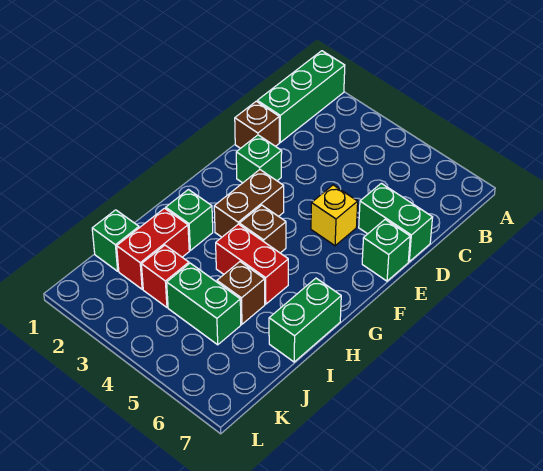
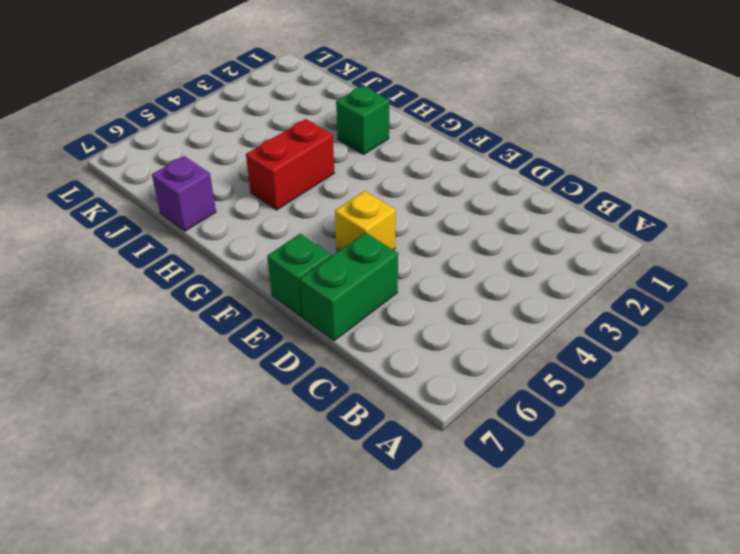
purple brick I7 level 1 -> green brick H7:I7 level 1
none -> green brick A1:C1 level 1
none -> brown brick D1 level 1
none -> green brick E2 level 1

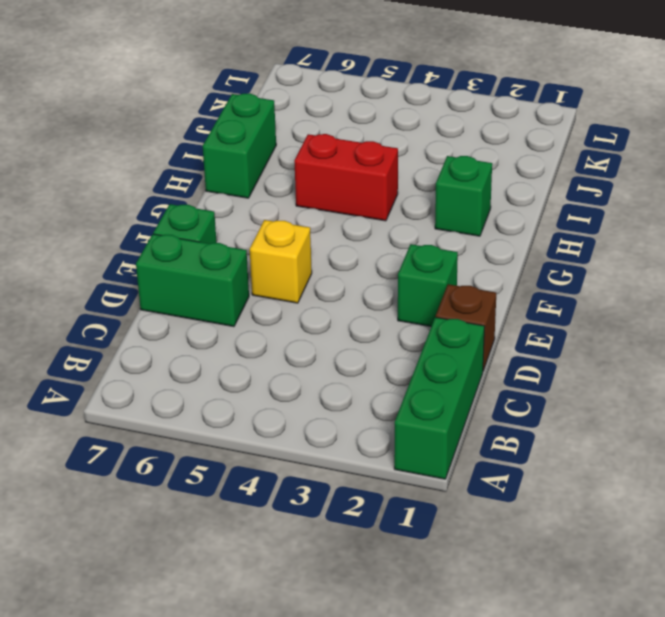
none -> brown brick F3:G3 level 1
none -> brown brick G4 level 1
none -> red brick I2:J2 level 1

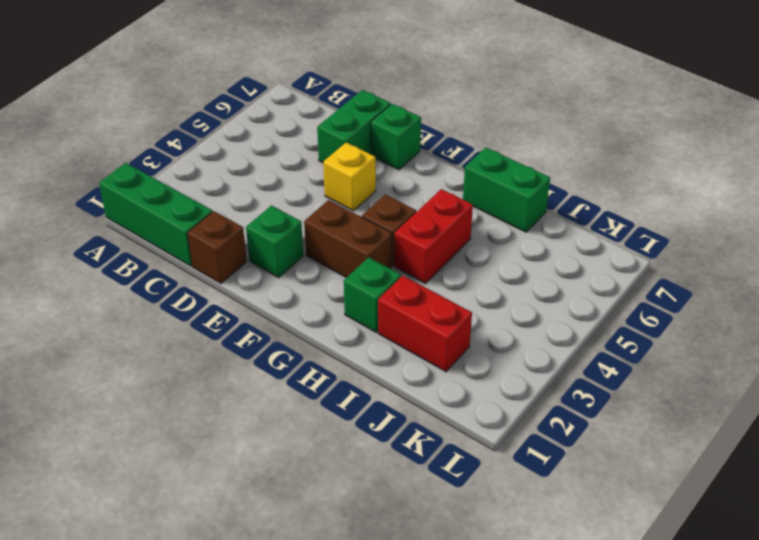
none -> brown brick I5 level 1
none -> green brick J1 level 1
none -> red brick J3 level 1

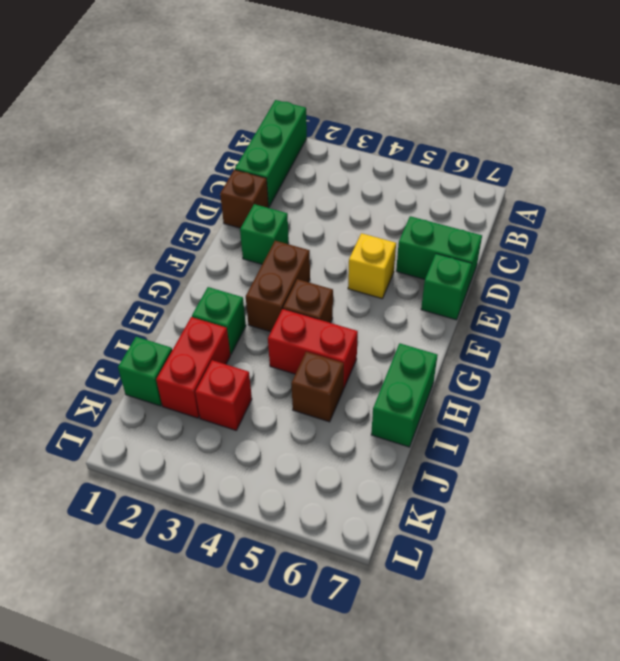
none -> green brick J4:J5 level 1

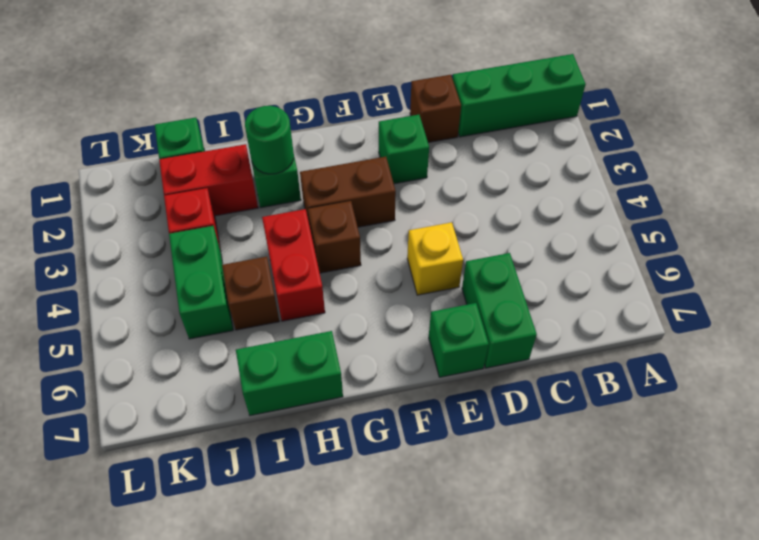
green round brick H2 level 2 -> none

